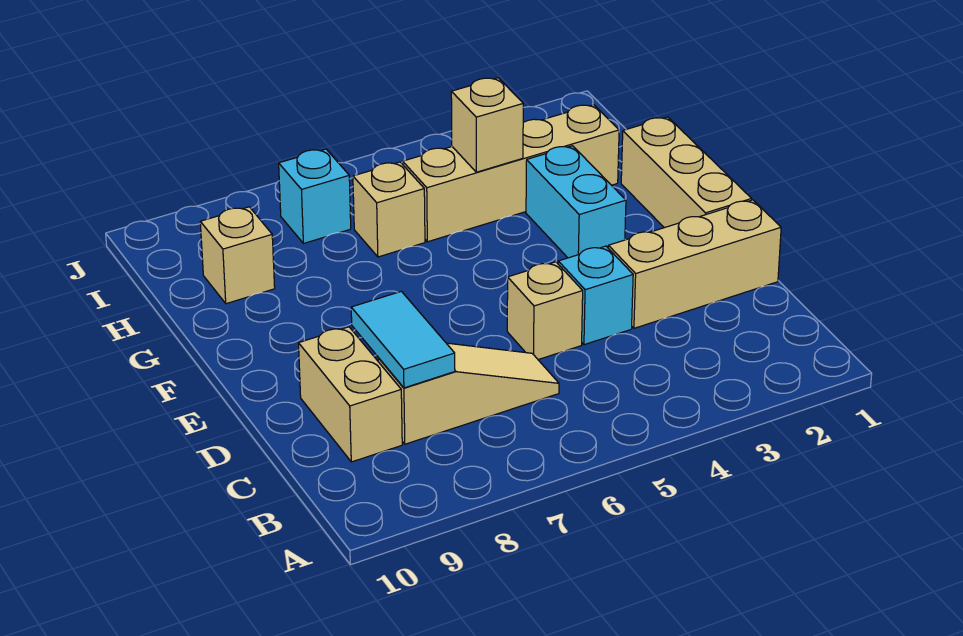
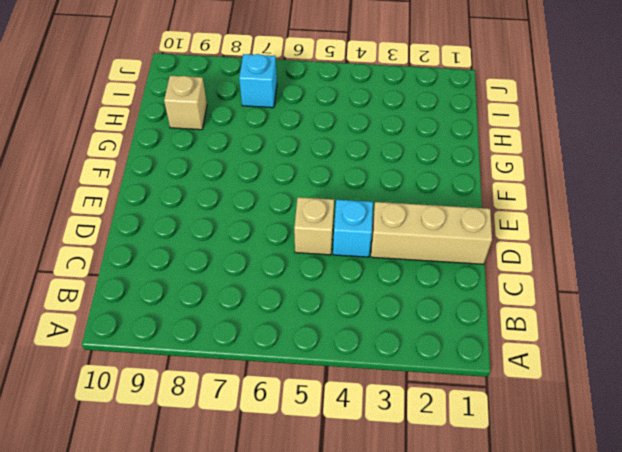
none -> tan slope C6:C8 level 1 top 8
none -> tan brick C9:D9 level 1
none -> tan brick E1:G1 level 1

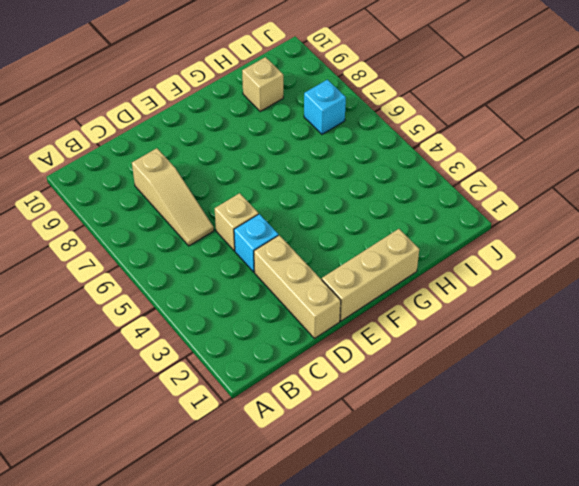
none -> tan brick C9:D9 level 1
none -> cyan brick F3:G3 level 1
none -> tan brick H2:H5 level 1

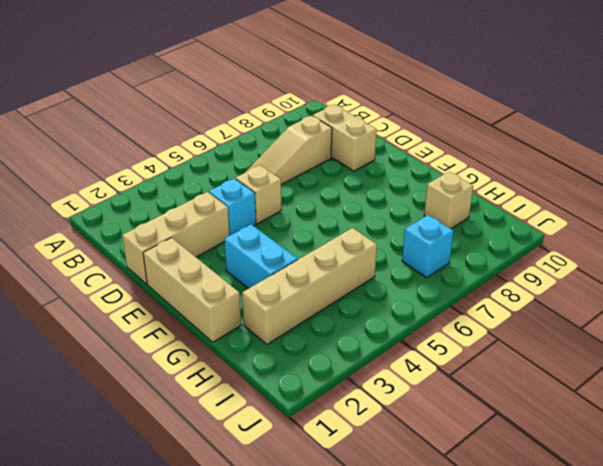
none -> tan brick H6 level 1
none -> cyan tile C8:D8 level 2
none -> tan brick H4 level 2

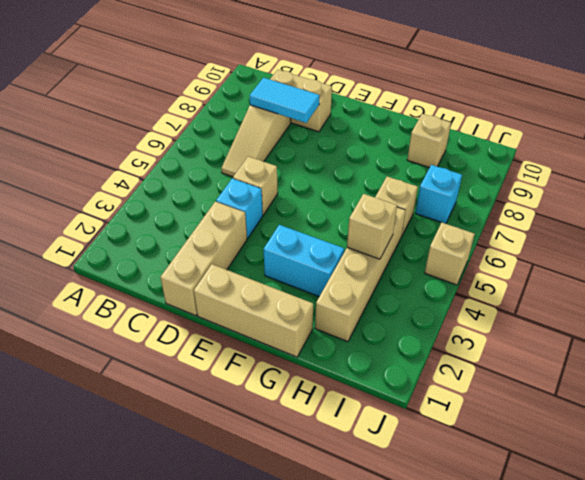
tan brick J5 level 1 -> none

